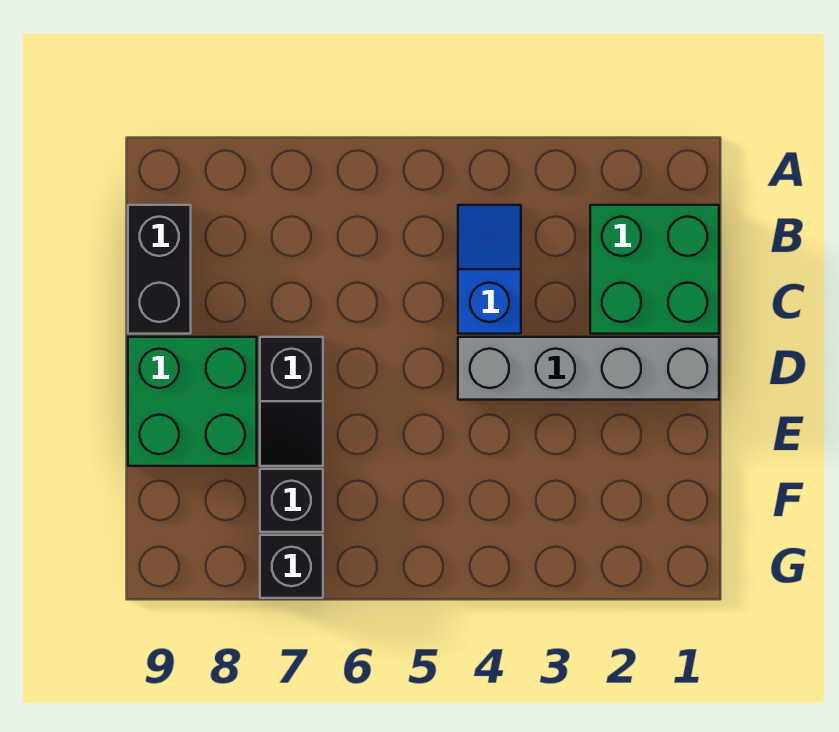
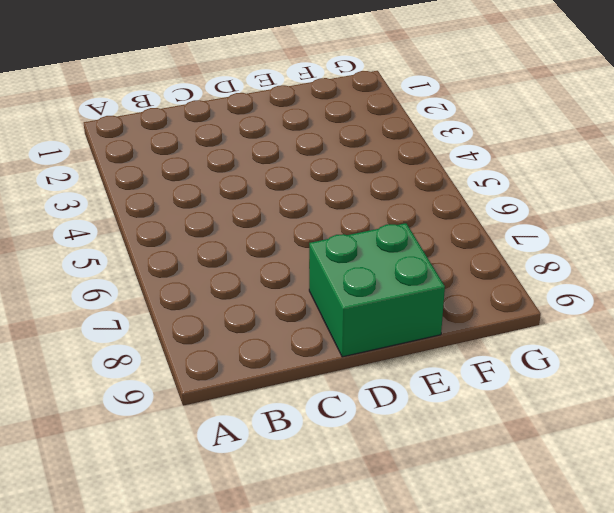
none -> green brick B1:C2 level 1
none -> blue slope B4:C4 level 1 top C

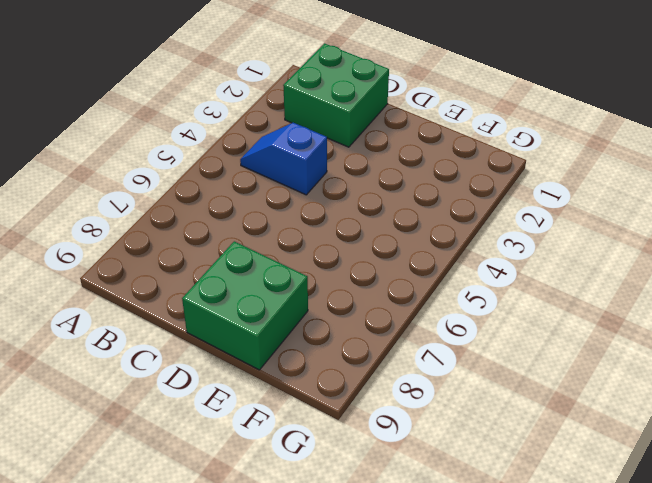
none -> black brick B9:C9 level 1
none -> grey brick D1:D4 level 1

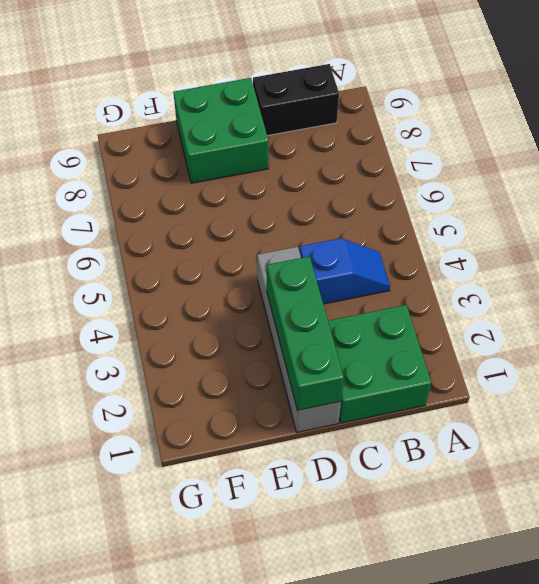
green brick D1:D3 level 2 -> none
none -> black slope D7:E7 level 1 top D
none -> black brick F7 level 1

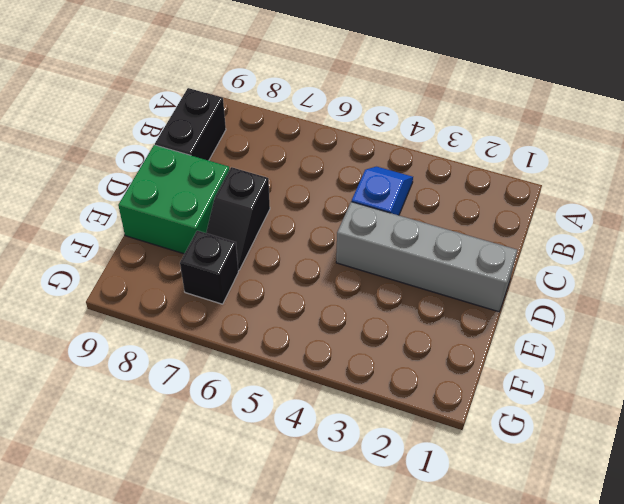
none -> green brick B1:C2 level 1
none -> black brick G7 level 1

